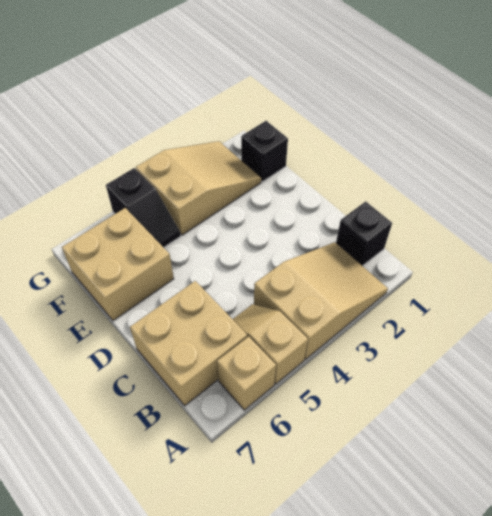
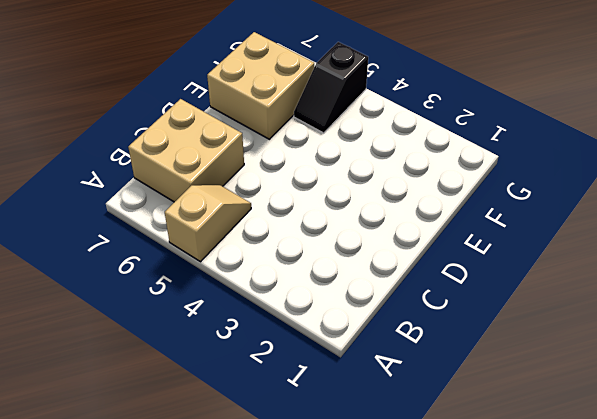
none -> tan slope A2:B4 level 1 top 4
none -> tan brick A6 level 1

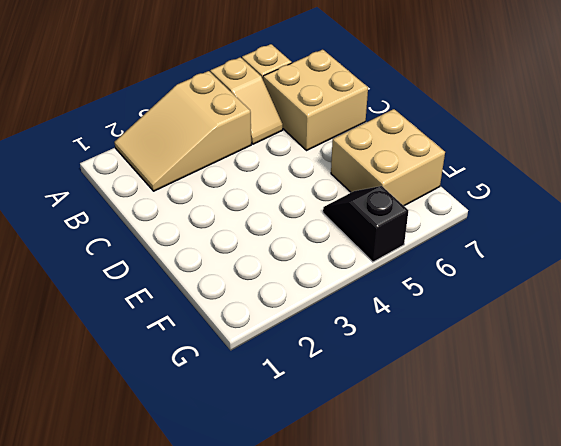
none -> black brick B1 level 1
none -> black brick F1 level 1

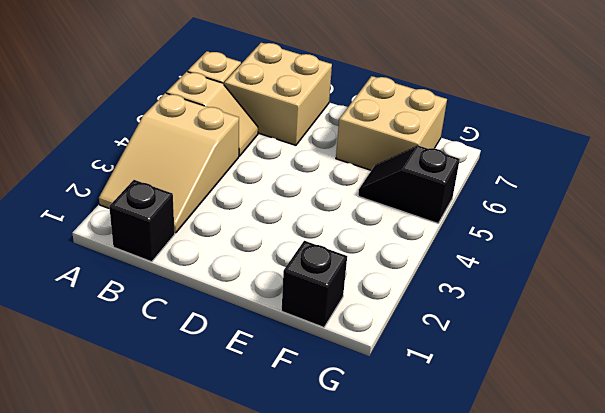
none -> tan slope F2:G4 level 1 top 4

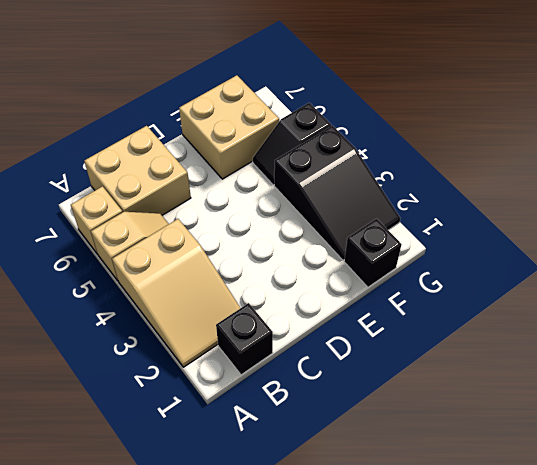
black slope F2:G4 level 1 top 4 -> tan slope F2:G4 level 1 top 4

